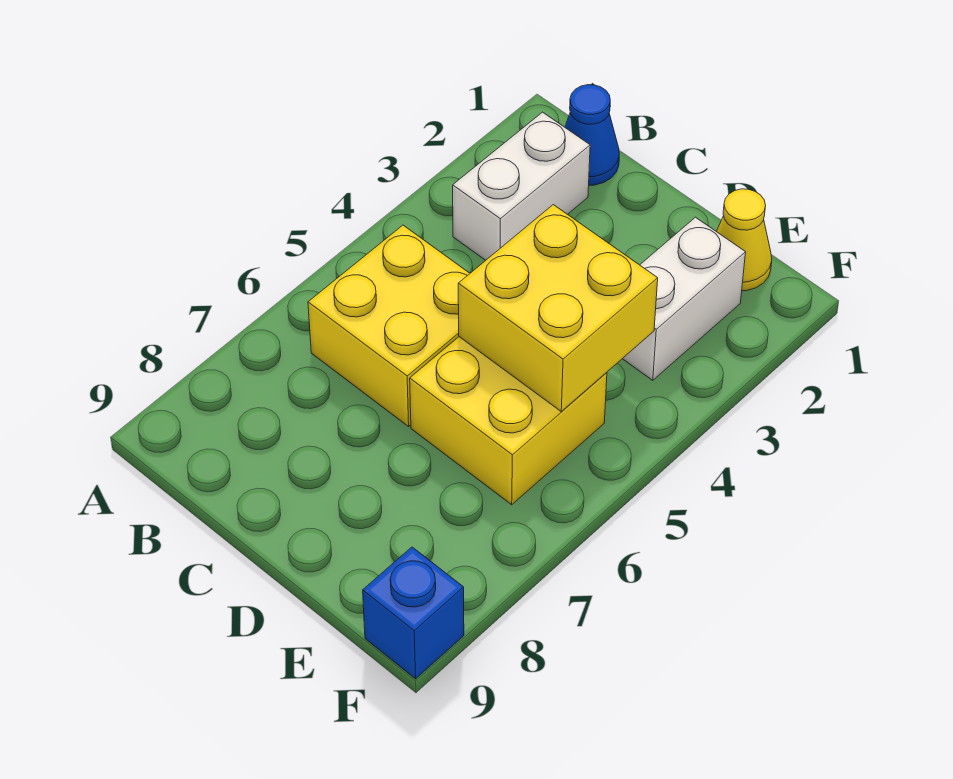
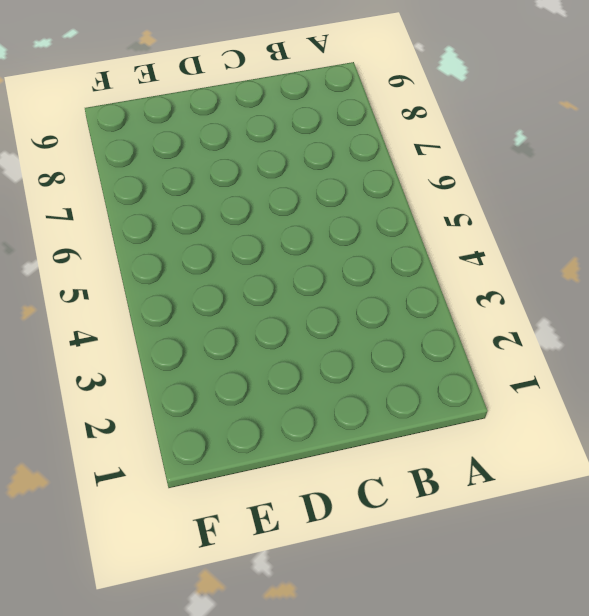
none -> blue cone B1 level 1
none -> white brick B2:B3 level 1

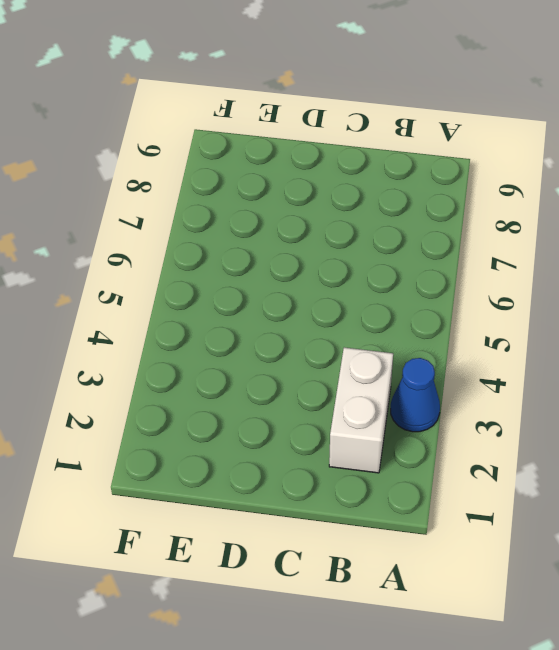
blue cone A3 level 1 -> blue cone B1 level 1
none -> yellow brick B5:C6 level 1
none -> yellow brick D5:E6 level 1

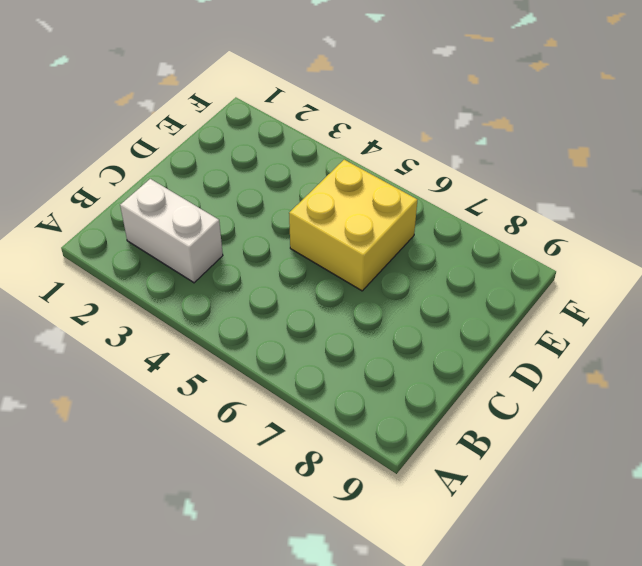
none -> blue cone B1 level 1
none -> yellow brick B5:C6 level 1

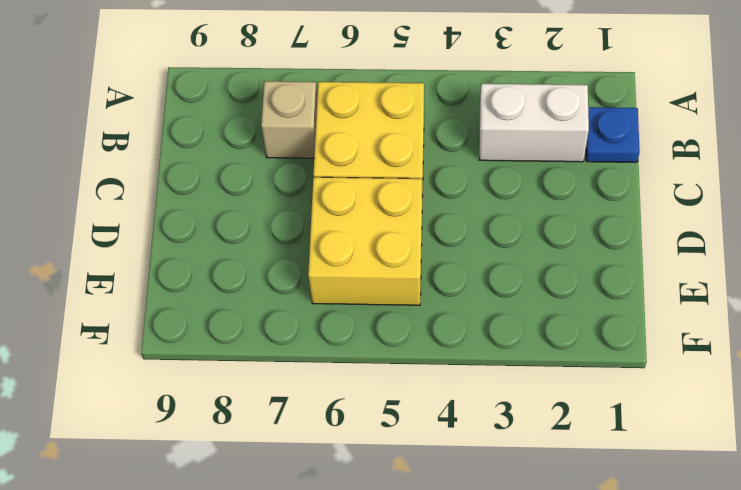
blue plate B1 level 1 -> blue cone B1 level 1
tan brick B7 level 1 -> none
none -> yellow cone E1 level 1
none -> white brick E2:E3 level 1

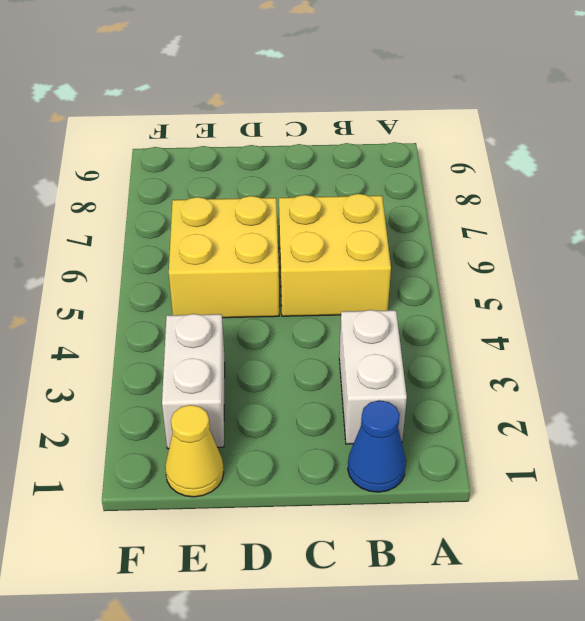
none -> blue brick F9 level 1
none -> yellow brick D4:E5 level 2

